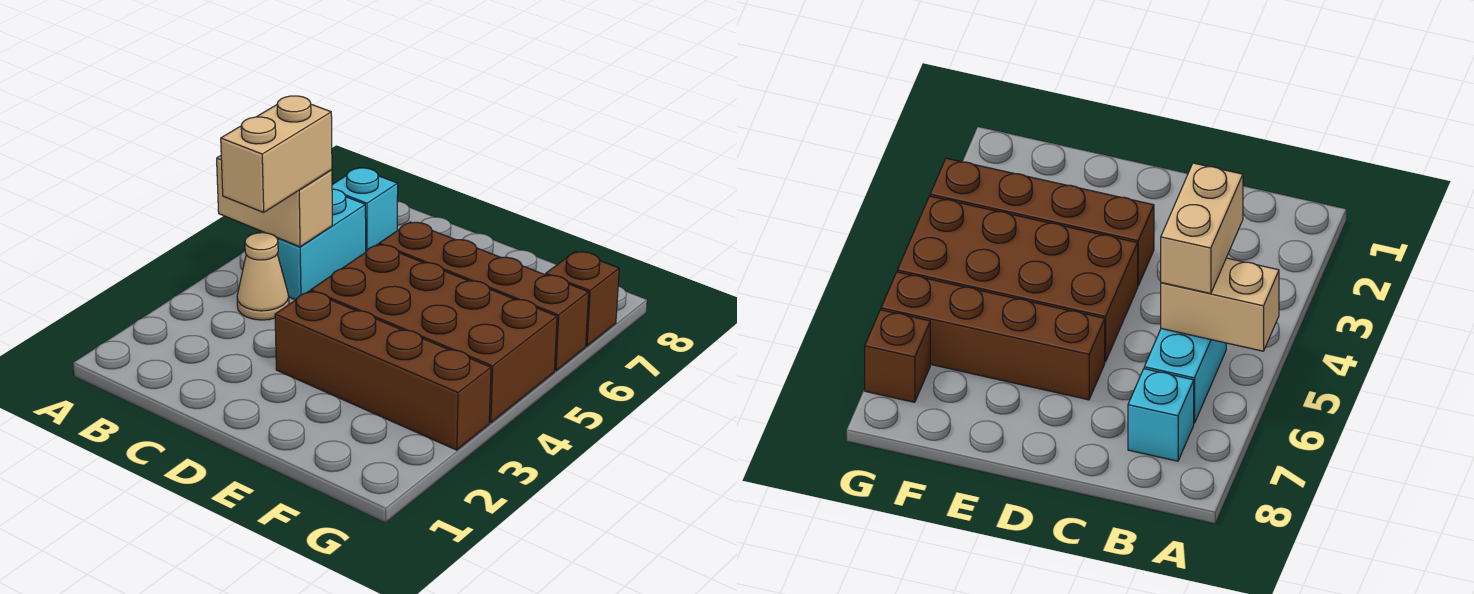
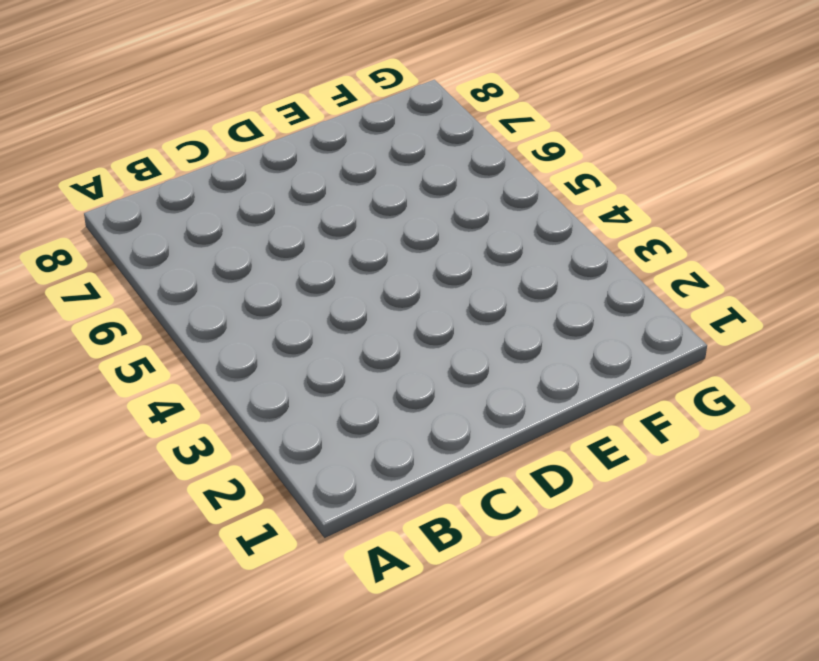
none -> tan cone B4 level 1
none -> cyan brick B5:B6 level 1

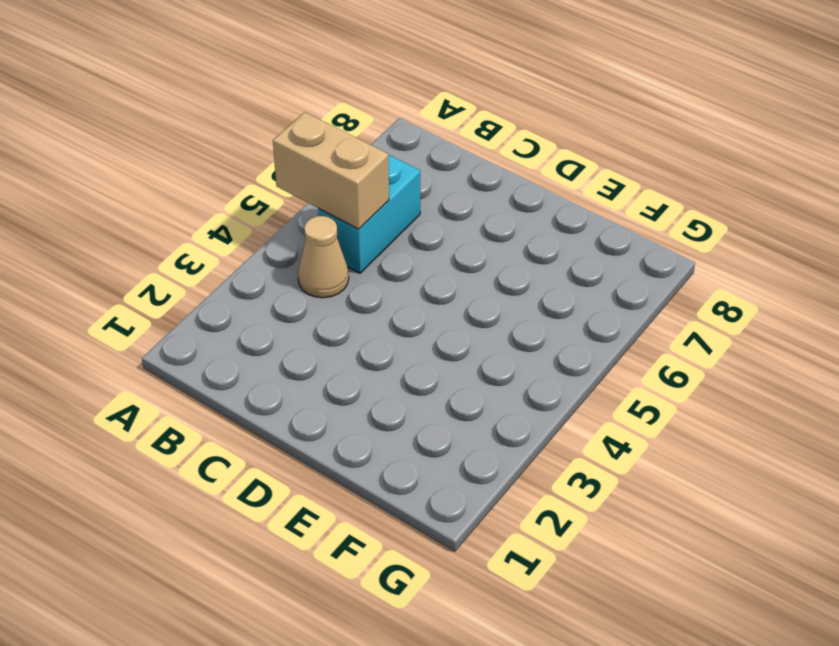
none -> cyan brick B7 level 1
none -> brown brick D3:G3 level 1

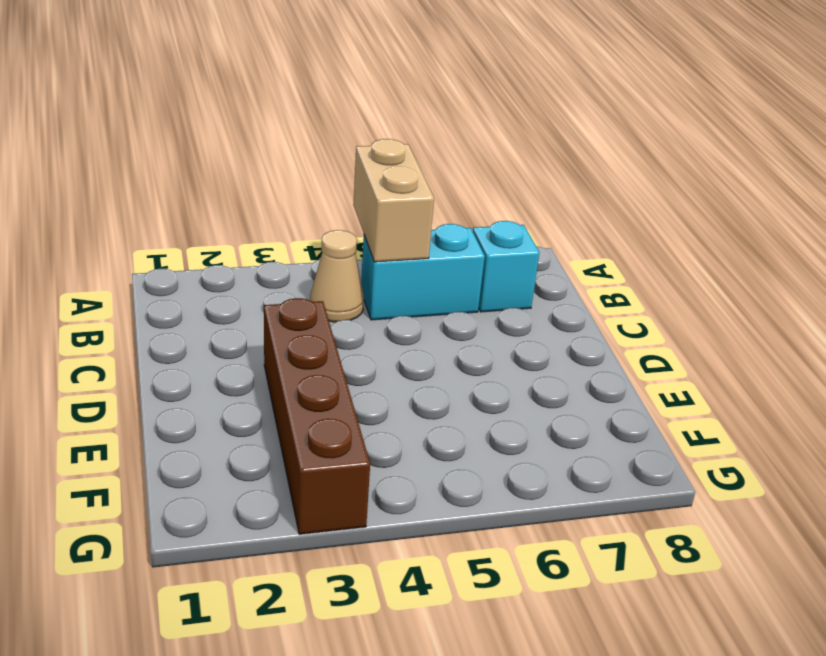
none -> brown brick D4:G5 level 1
none -> brown brick D6:G6 level 1

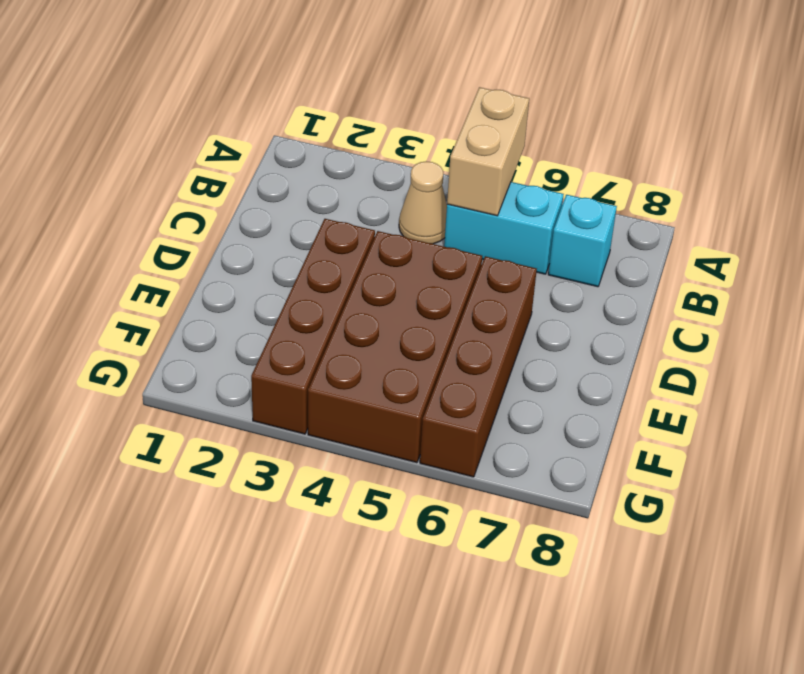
none -> brown brick G7 level 1
none -> tan brick B4:B5 level 3

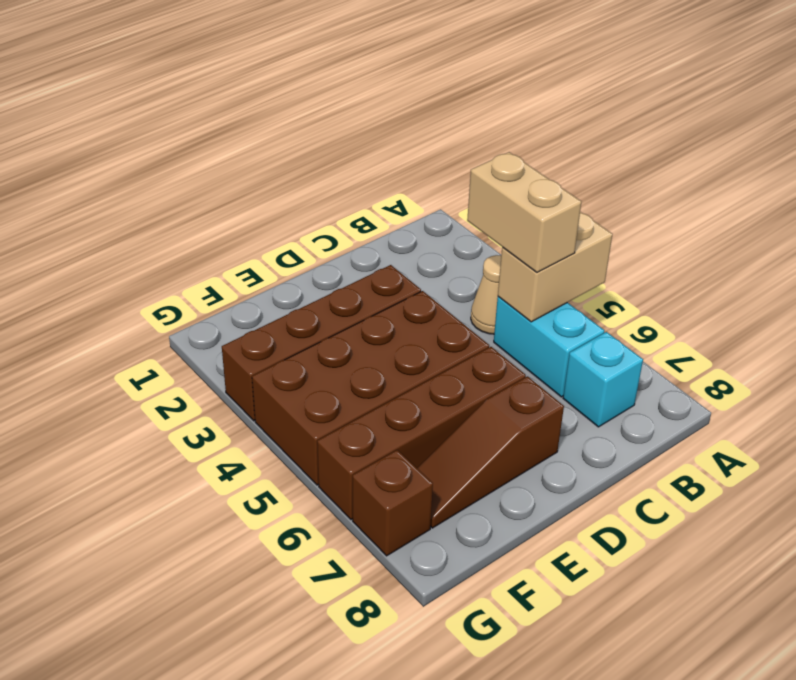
brown slope D7:F7 level 1 top D -> none

